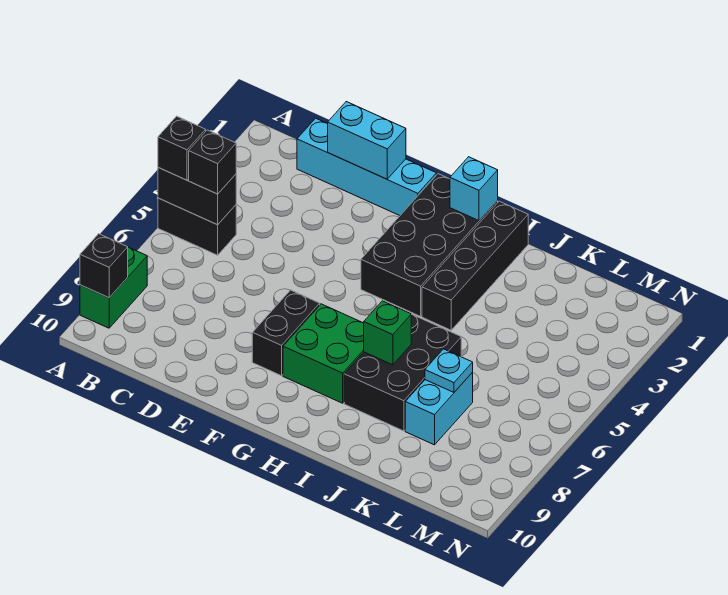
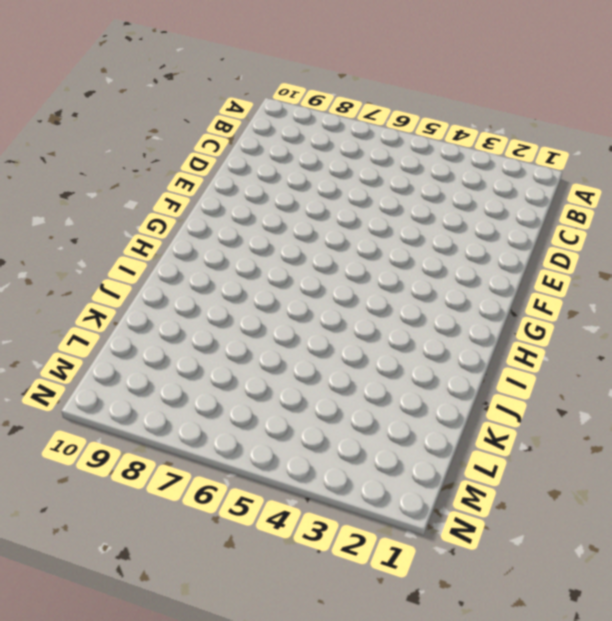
none -> black brick A5:B5 level 1
none -> green brick A8:A9 level 1
none -> cyan brick C1:F1 level 1

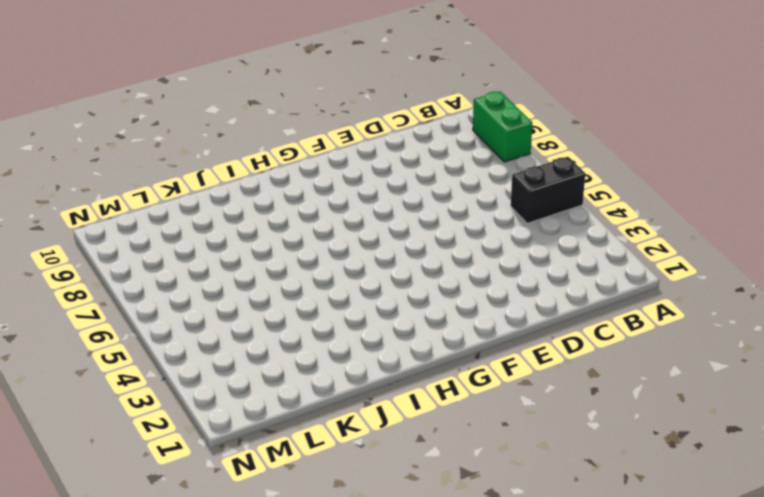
none -> cyan brick C1:F1 level 1
none -> black brick F7:F8 level 1
none -> black brick G1:H4 level 1

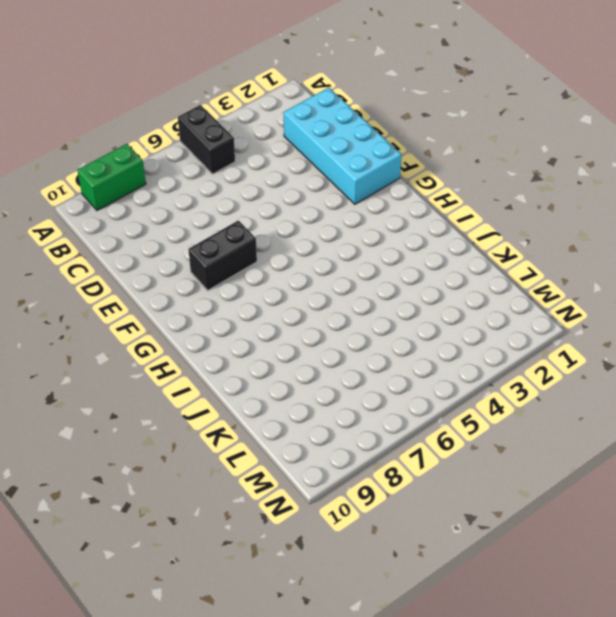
cyan brick C1:F2 level 1 -> cyan brick C1:F1 level 1
none -> black brick G1:H4 level 1
none -> green brick G7:H8 level 1
none -> black brick I1:I4 level 1

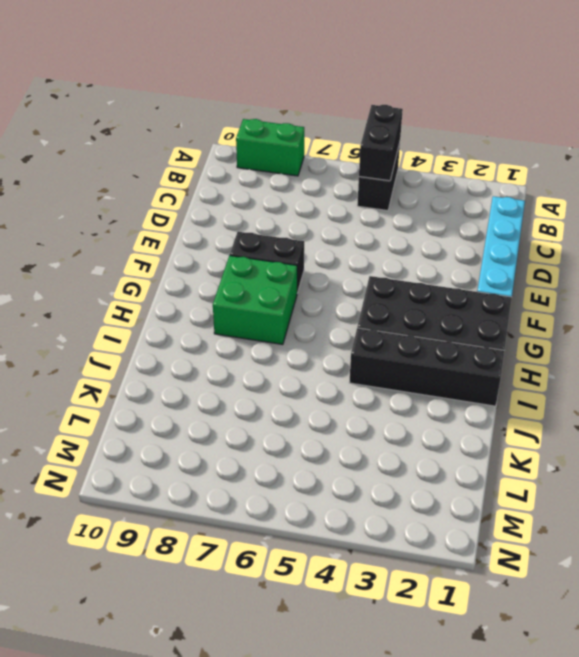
none -> black brick I6:J8 level 1
none -> cyan brick K7:K8 level 1
none -> black brick A9 level 2

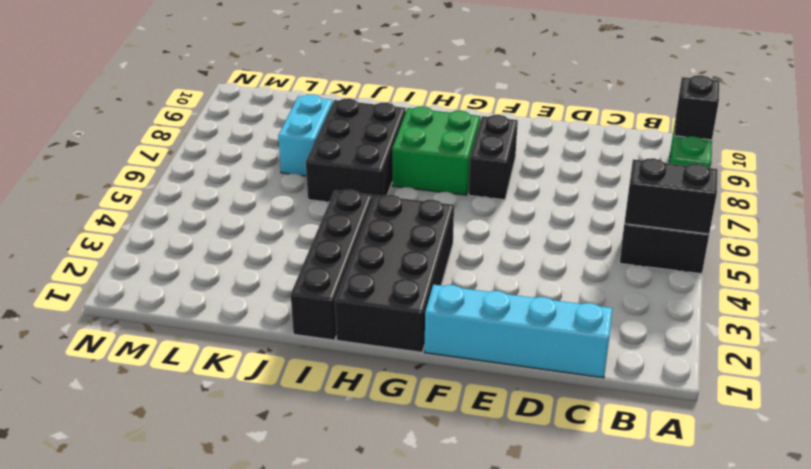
none -> cyan brick D1:E1 level 2
none -> cyan brick H1 level 2
none -> green brick I7 level 2

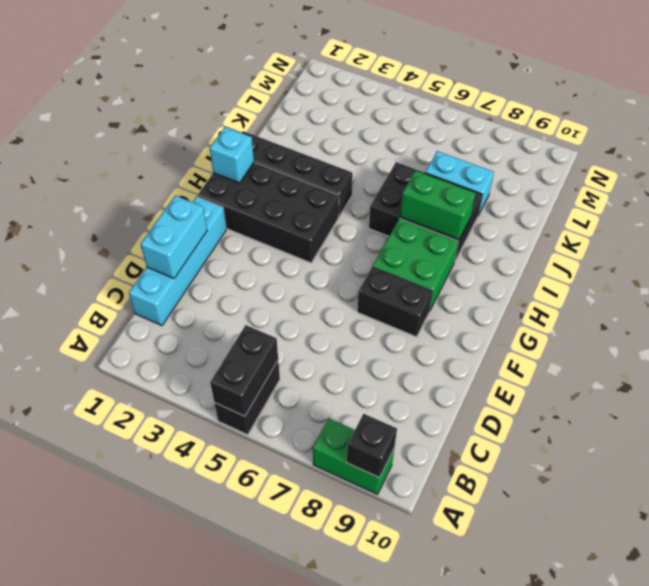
green brick I7:I8 level 2 -> green brick I7 level 2
none -> cyan plate K7 level 2
none -> black brick A5 level 3
none -> black brick B5 level 3

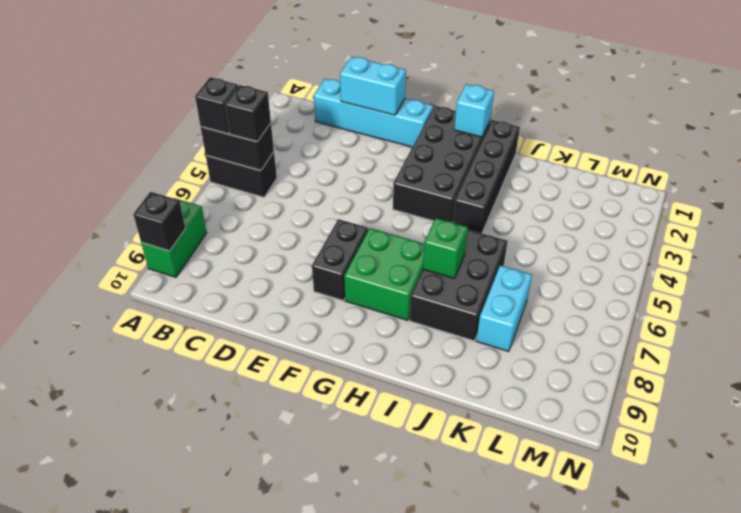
none -> cyan plate K7 level 2

